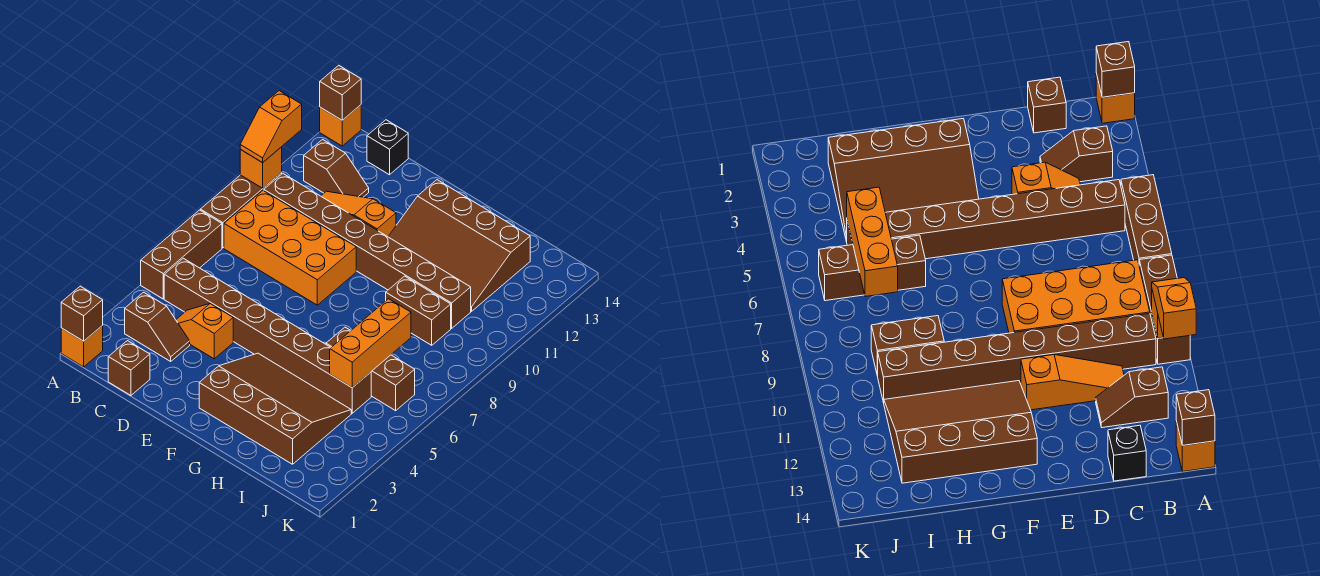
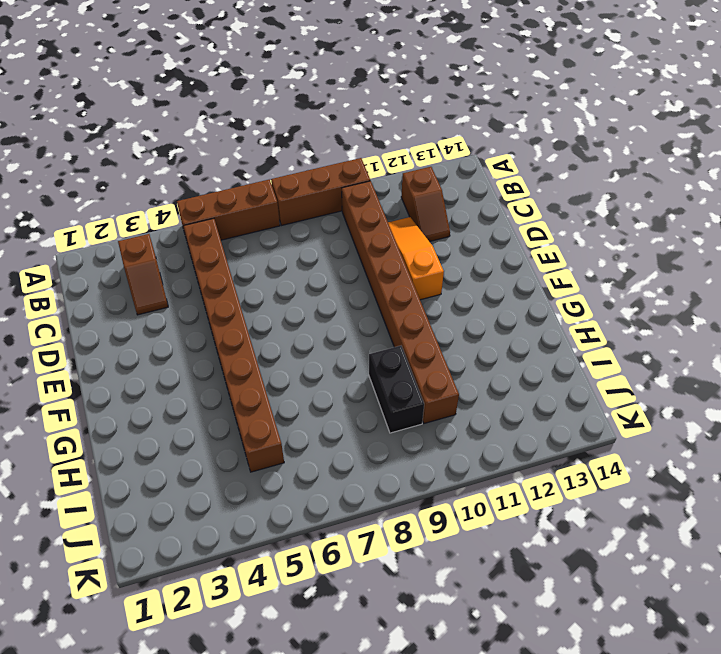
black brick H9:I9 level 1 -> brown brick H9:I9 level 1
none -> orange brick A1 level 1
none -> orange brick A14 level 1
none -> orange brick B8:E9 level 1

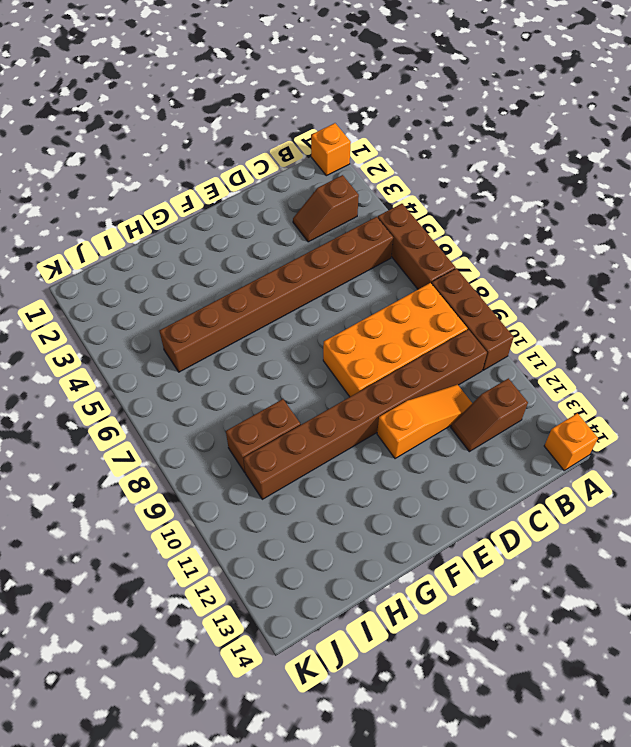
none -> brown brick C1 level 1
none -> orange slope C4:D4 level 1 top D
none -> black brick C14 level 1

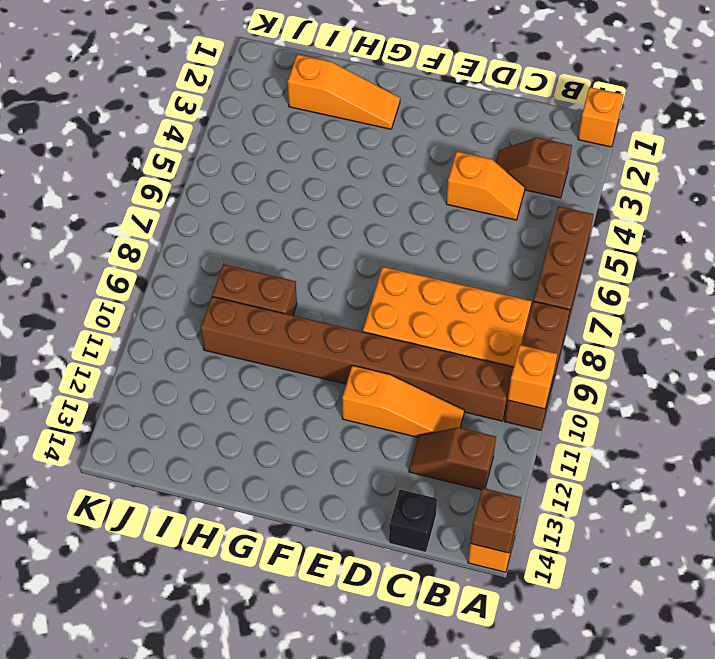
orange slope G2:I2 level 1 top I -> brown slope F2:I4 level 1 top 2
none -> brown brick B5:I5 level 1
none -> brown brick C1 level 1
none -> brown slope F11:I13 level 1 top 13

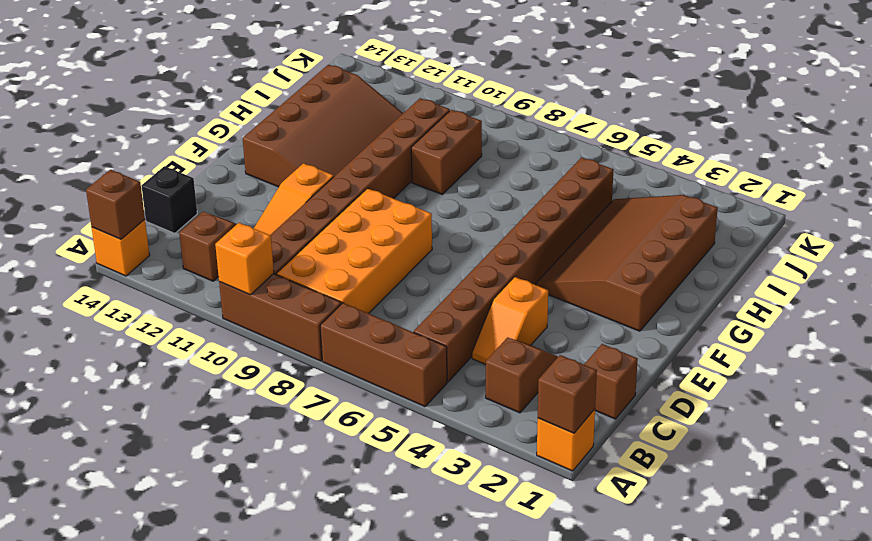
none -> brown brick H6:J6 level 1
none -> orange brick I5:I7 level 2
none -> orange slope A10:A11 level 3 top 11

